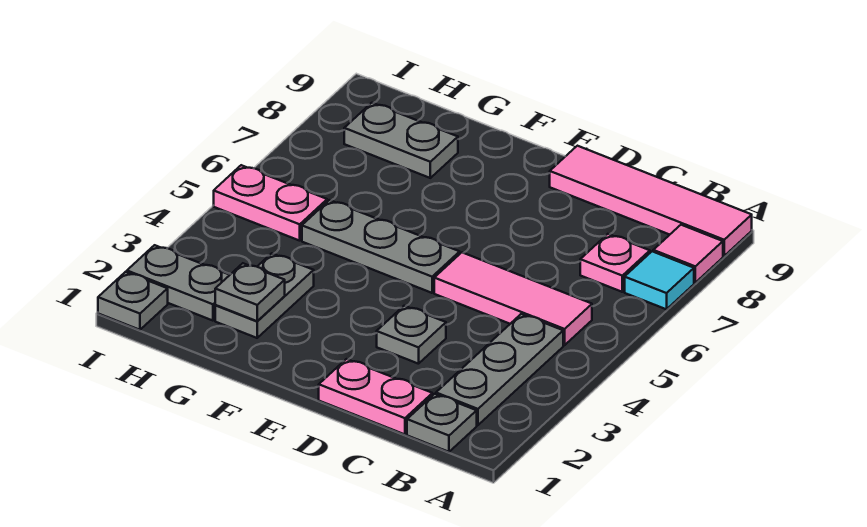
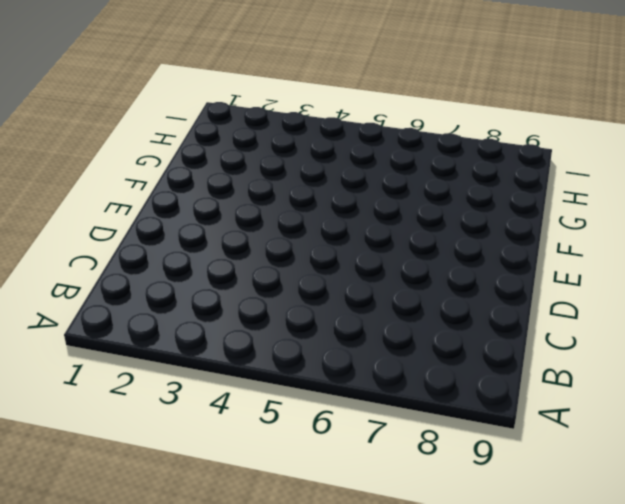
none -> cyan tile A7 level 1
none -> pink tile A8 level 1
none -> pink tile A9:D9 level 1

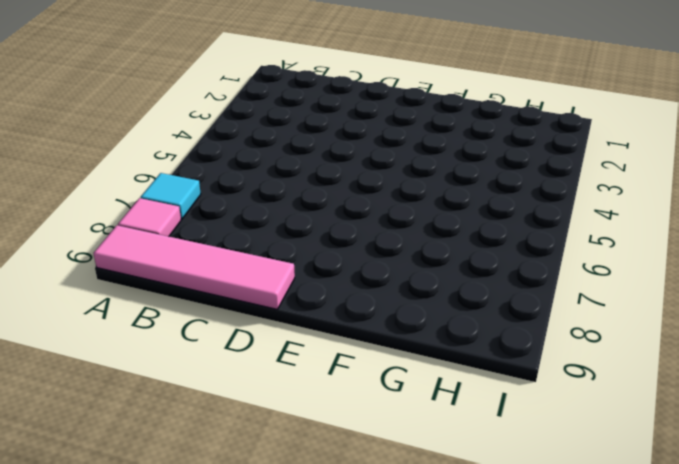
none -> grey plate B1 level 1
none -> grey plate B2:B4 level 1
none -> pink tile B5:D5 level 1

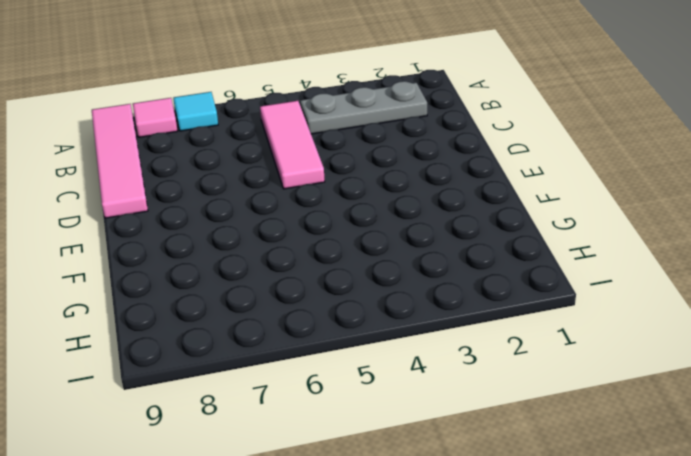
none -> grey plate B1 level 1
none -> pink plate B7 level 1
none -> pink plate C1:D1 level 1

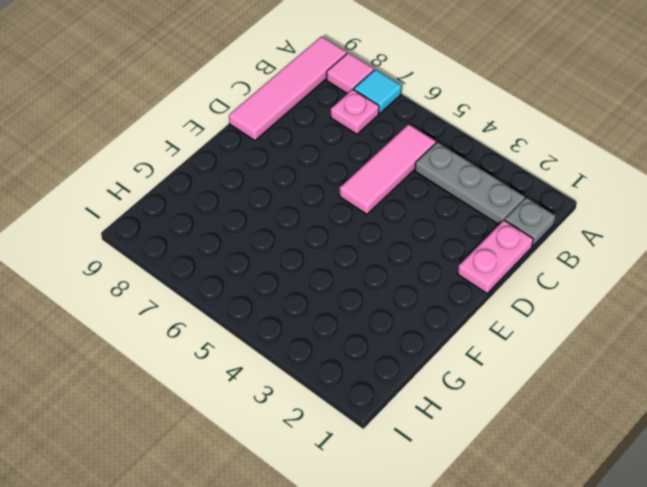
none -> grey plate D3 level 1
none -> grey plate E5:G5 level 1
none -> grey plate G2:G3 level 1

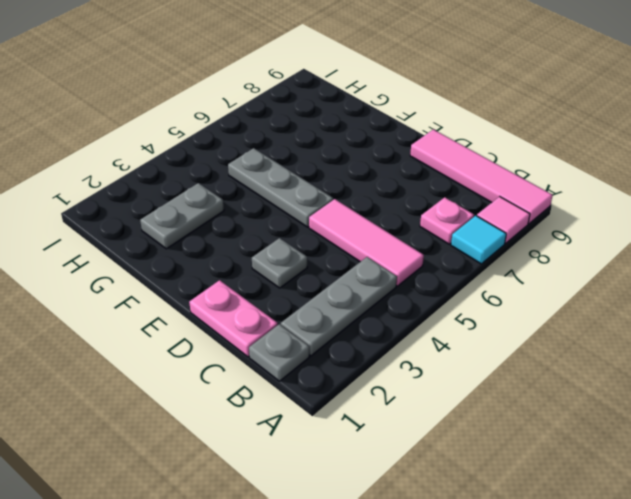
none -> grey plate G8:H8 level 1
none -> grey plate H2:I2 level 1
none -> pink plate H5:I5 level 1

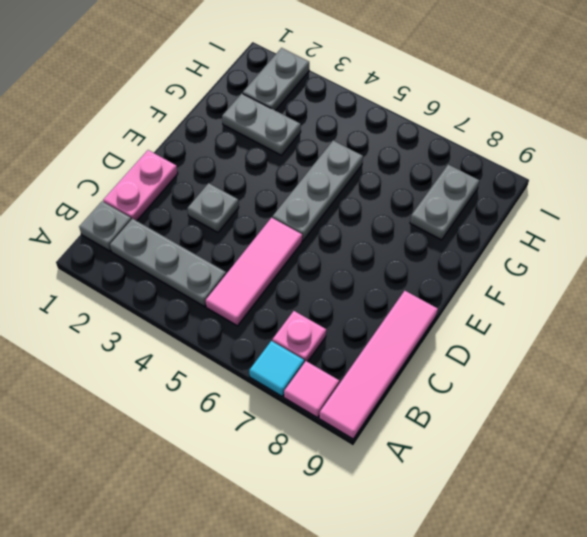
none -> pink plate H5:I5 level 1
none -> grey plate I1 level 1
none -> grey plate G2 level 2

